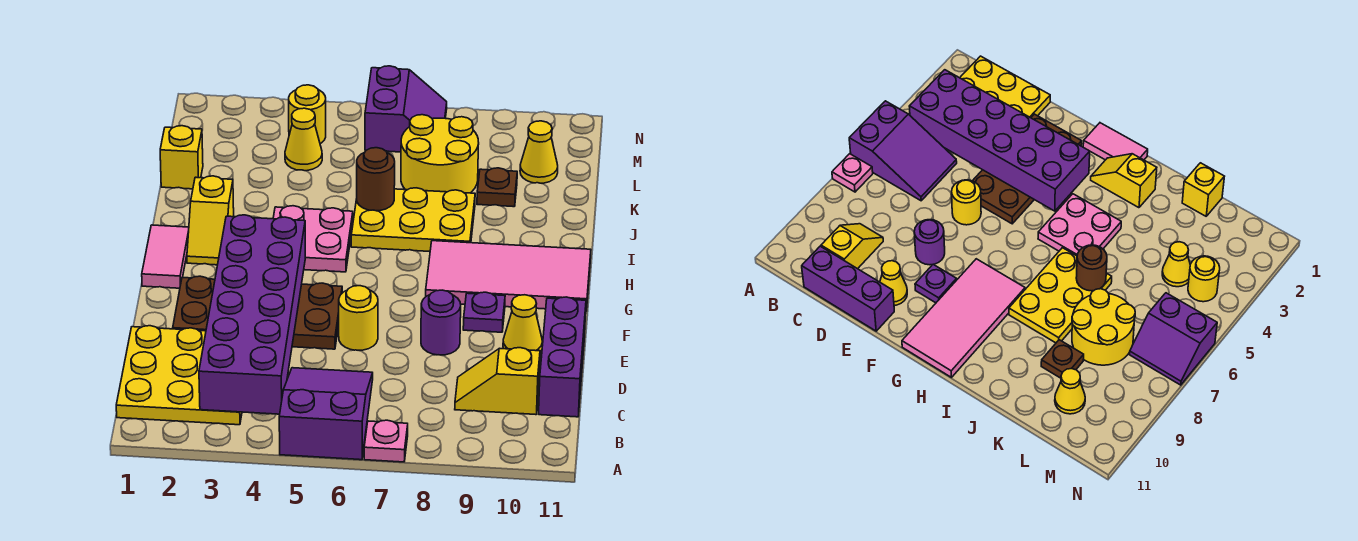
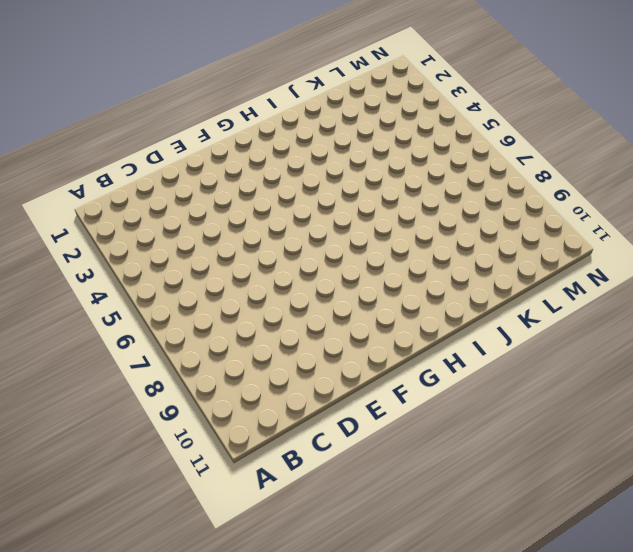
none -> purple slope A5:C6 level 1 top A
none -> pink plate A7 level 1
none -> yellow plate B1:D3 level 1

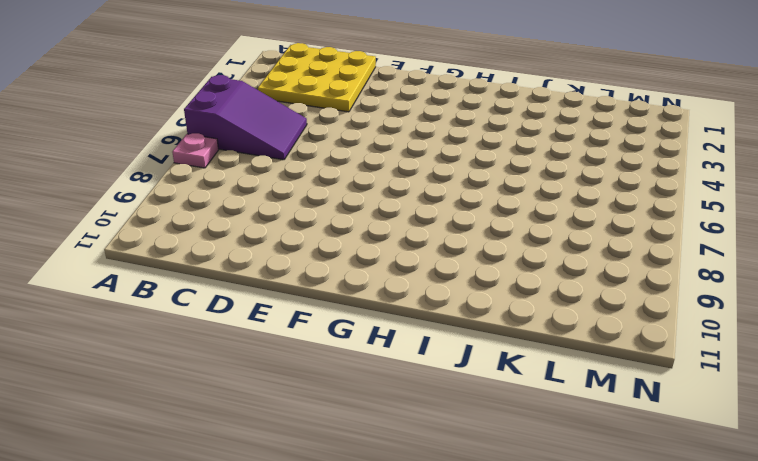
none -> yellow slope C9:C10 level 1 top 10
none -> purple brick C11:E11 level 1
none -> brown plate E2:F5 level 1

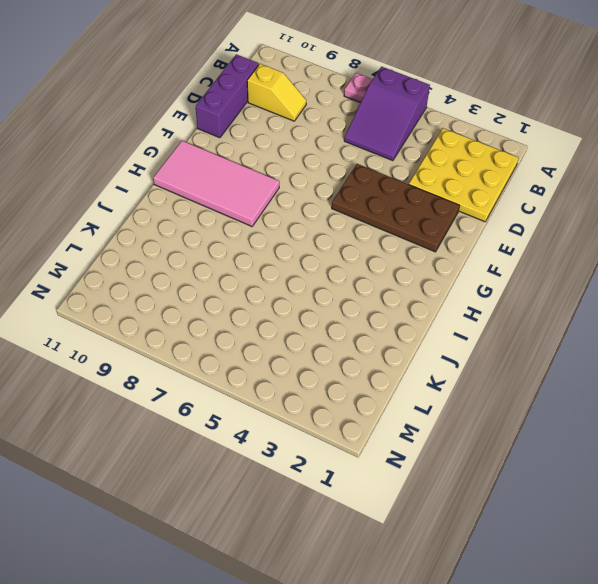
none -> yellow round brick E6 level 1
none -> purple round brick E8 level 1
none -> yellow cone E10 level 1

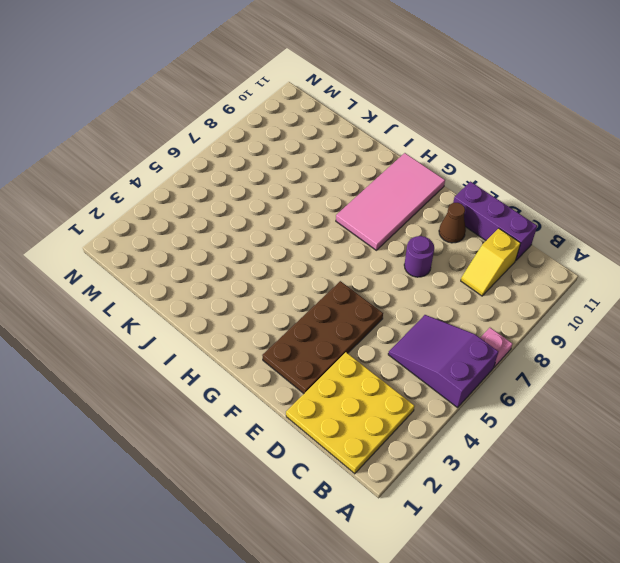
brown cone E10 level 1 -> yellow cone E10 level 1
none -> yellow round brick E6 level 1
none -> purple plate F9 level 1
none -> pink tile G1:H1 level 1

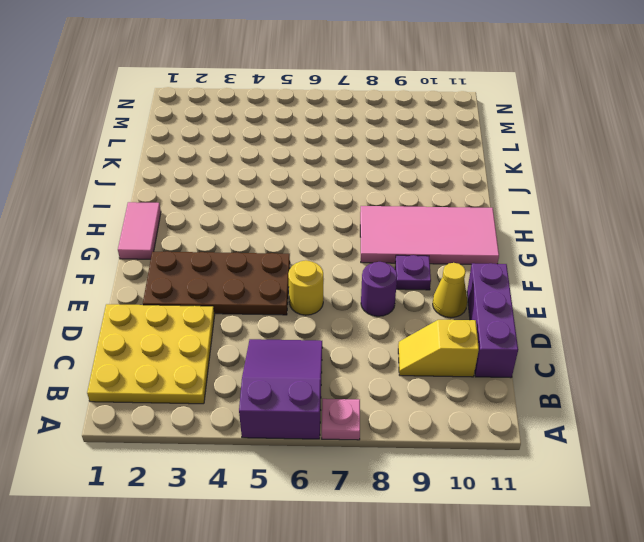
none -> yellow slope H2:I2 level 1 top I
none -> pink plate H4:I5 level 1
none -> yellow plate I6:J8 level 1

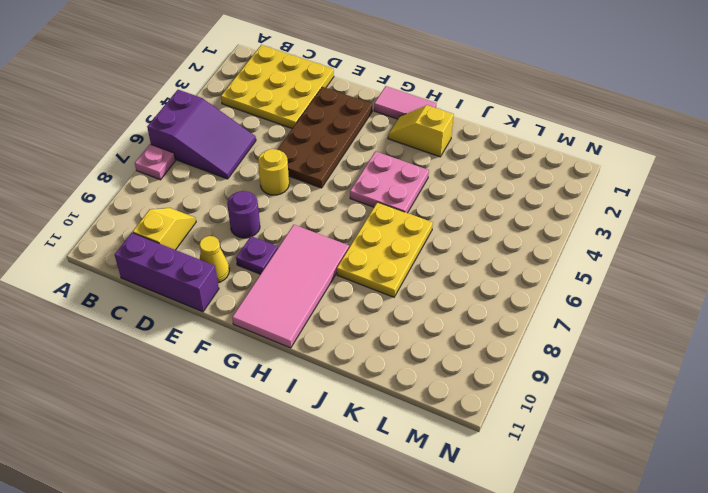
none -> yellow brick K1 level 1
none -> yellow round brick K7:L8 level 1
none -> brown plate K9 level 1

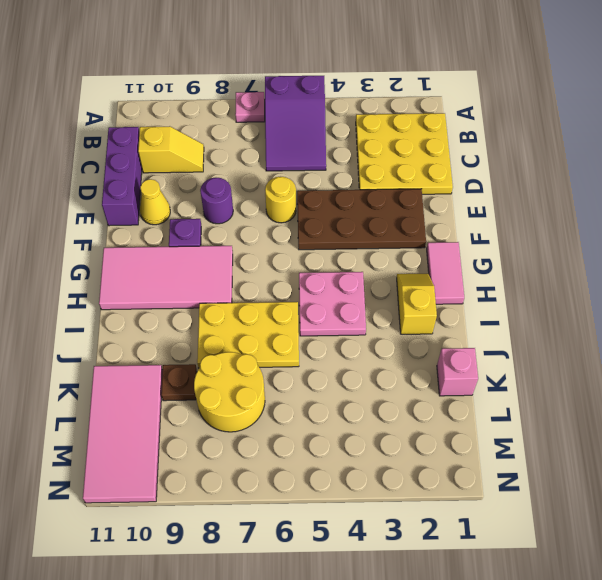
pink brick K1 level 1 -> yellow brick K1 level 1
pink tile K10:N11 level 1 -> yellow cone L10 level 1
none -> yellow cone L4 level 1
none -> yellow round brick M4 level 1
none -> purple slope M6:N7 level 1 top 6

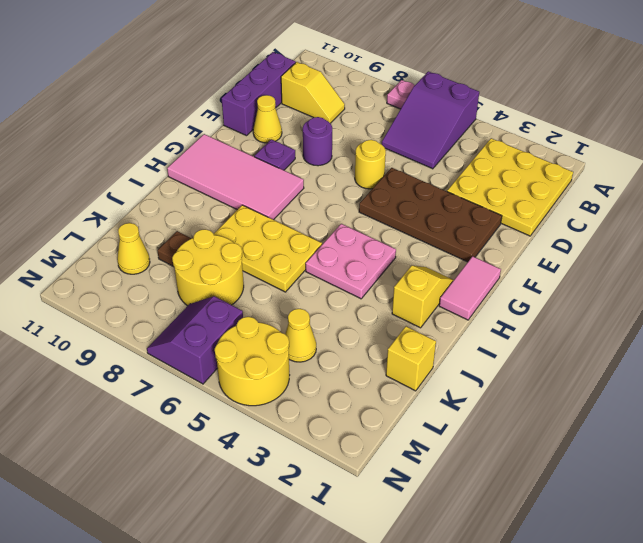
yellow round brick M4:N5 level 1 -> yellow round brick M4 level 1
none -> purple brick B3:G4 level 2
none -> brown round brick J6 level 2

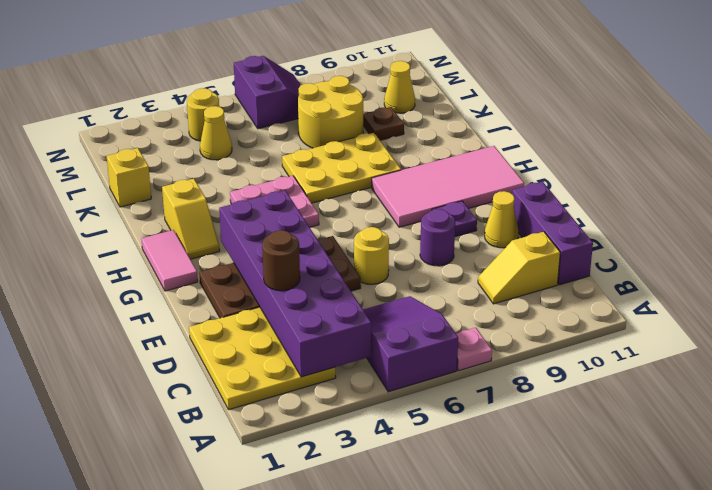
brown round brick D3 level 3 -> brown round brick J6 level 2

